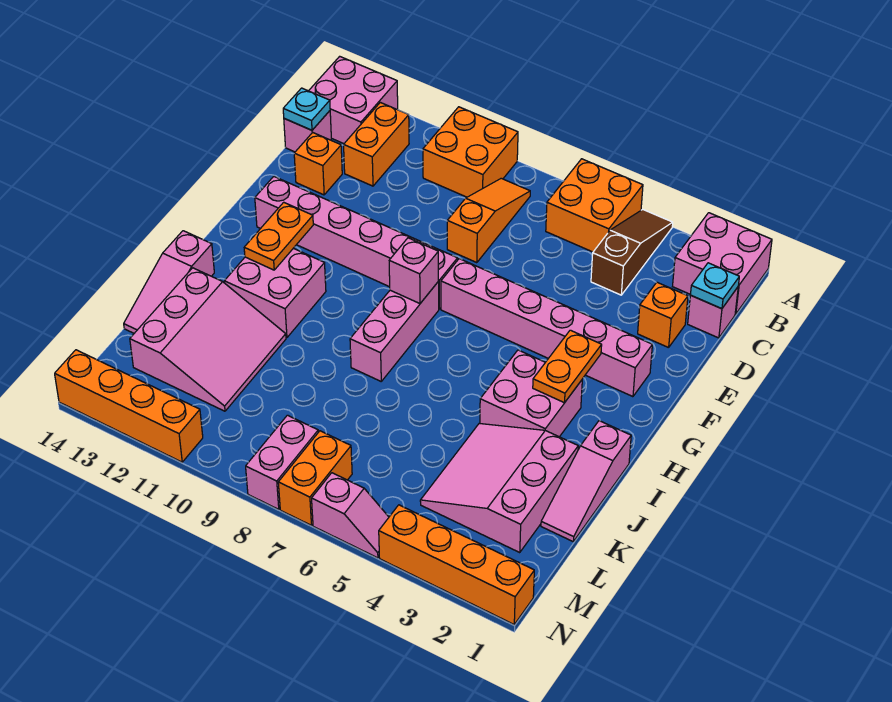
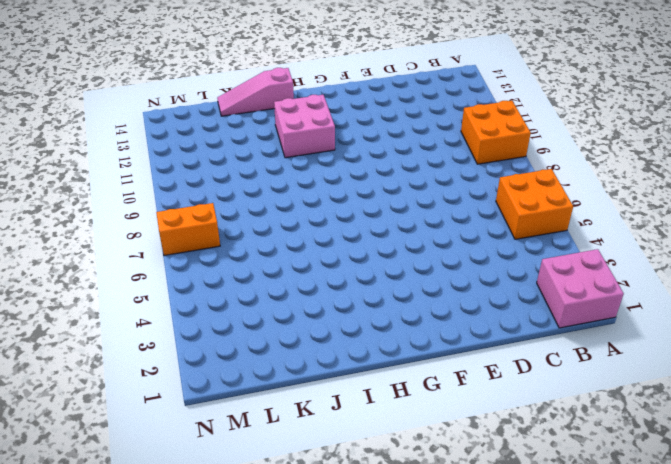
none -> brown slope A4:C4 level 1 top C
none -> pink brick A13:B14 level 1
none -> orange slope B8:D8 level 1 top D
none -> orange brick B12:C12 level 1

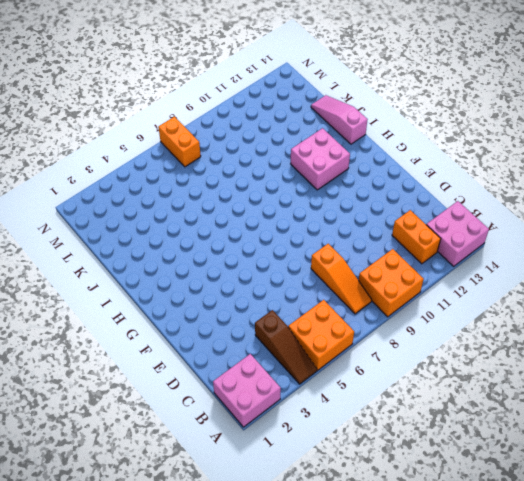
none -> pink brick C1 level 1
none -> pink brick C14 level 1
none -> orange brick D2 level 1
none -> orange brick D13 level 1

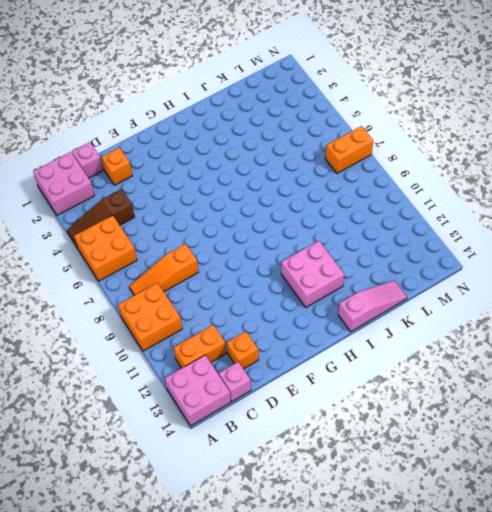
none -> pink brick F2:F7 level 1
none -> pink brick F8:F13 level 1
none -> pink brick G8:I8 level 1
none -> pink brick H3:I4 level 1

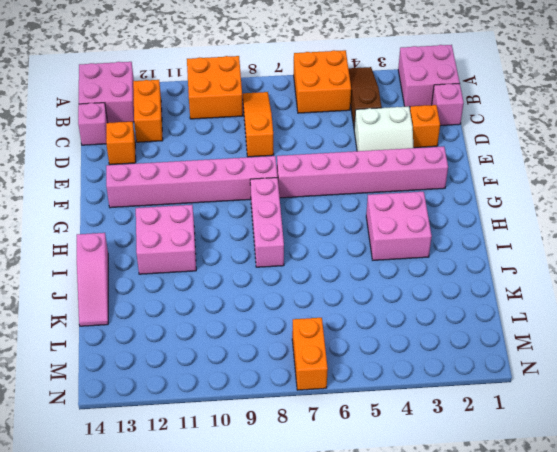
white slope D3:E4 level 1 top D -> none
none -> pink slope I1:K1 level 1 top I
none -> pink slope J2:L4 level 1 top 2
none -> pink slope J11:L13 level 1 top 13
none -> pink brick M8:N8 level 1

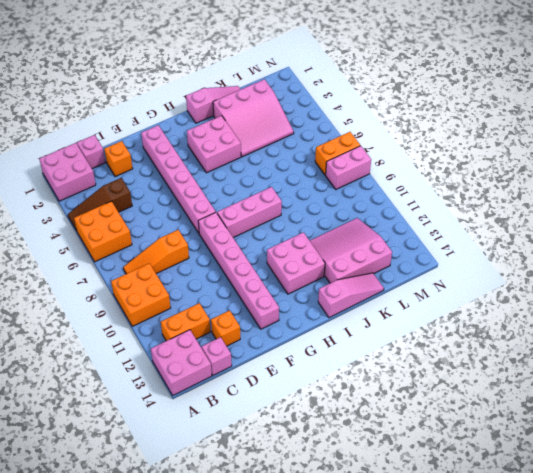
none -> orange brick N1:N4 level 1
none -> pink slope N5:N6 level 1 top 6
none -> orange brick N11:N14 level 1
none -> cyan plate C1 level 2

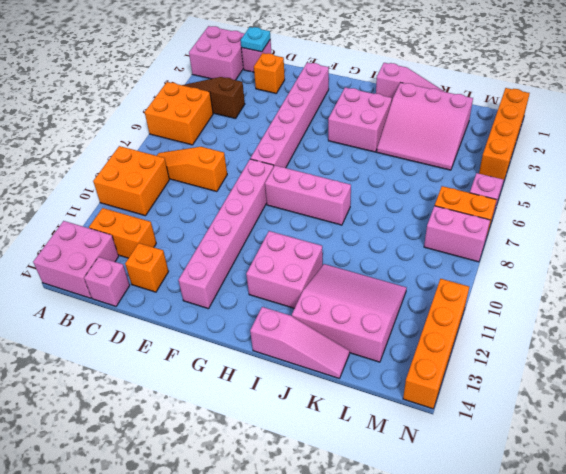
none -> cyan plate C14 level 2
none -> orange plate G3:H3 level 2
none -> pink brick G8 level 2
none -> orange plate G12:H12 level 2

